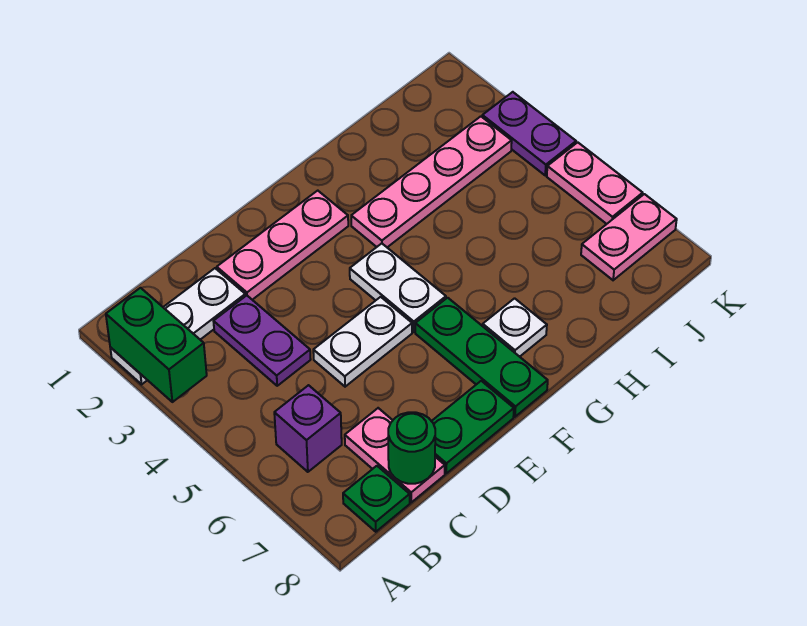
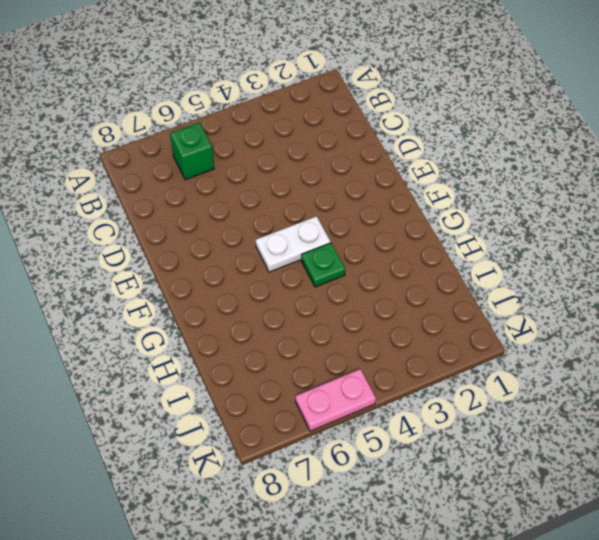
green brick B6 level 1 -> purple brick B6 level 1
green plate G4 level 1 -> green plate B8 level 1
none -> white plate A2:C2 level 1
none -> purple plate C3:C4 level 1
none -> pink plate C7:C8 level 1

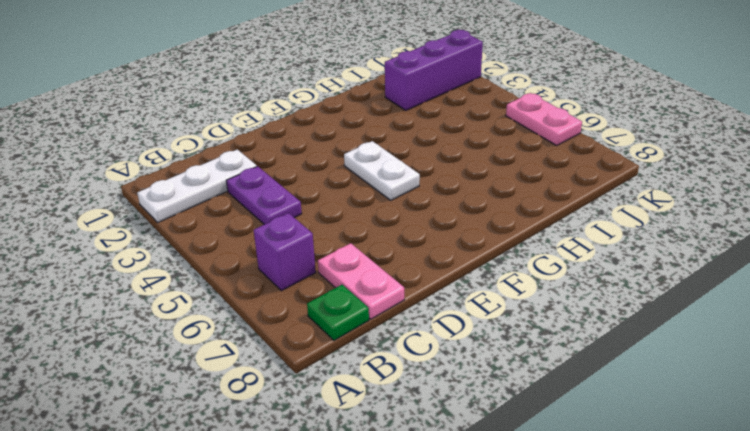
purple brick I2:K2 level 1 -> none
none -> pink plate D2:F2 level 1
none -> white plate D5:E5 level 1
none -> green plate D8:E8 level 1

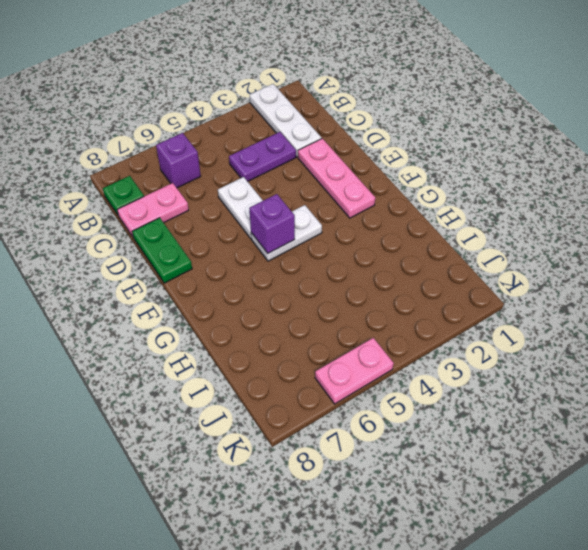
purple brick F5 level 2 -> none
none -> green plate F6:F8 level 1
none -> pink plate G3:J3 level 1
none -> white plate G7 level 1

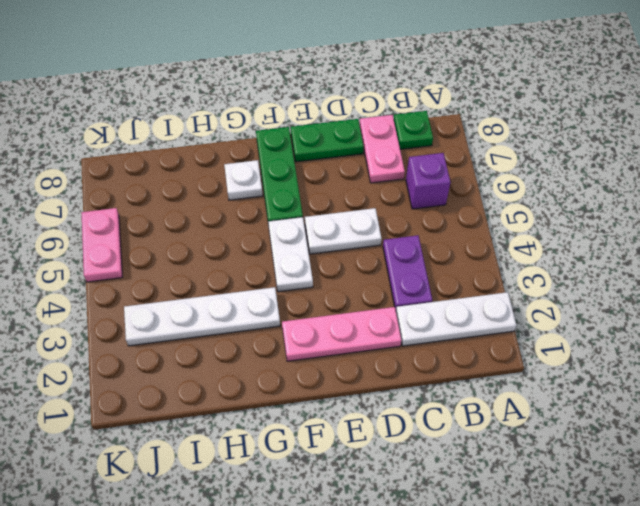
white plate G3:J3 level 1 -> pink plate G3:J3 level 1
none -> pink plate J7:K7 level 1
none -> purple plate K3:K4 level 1
none -> green brick A2:A3 level 2

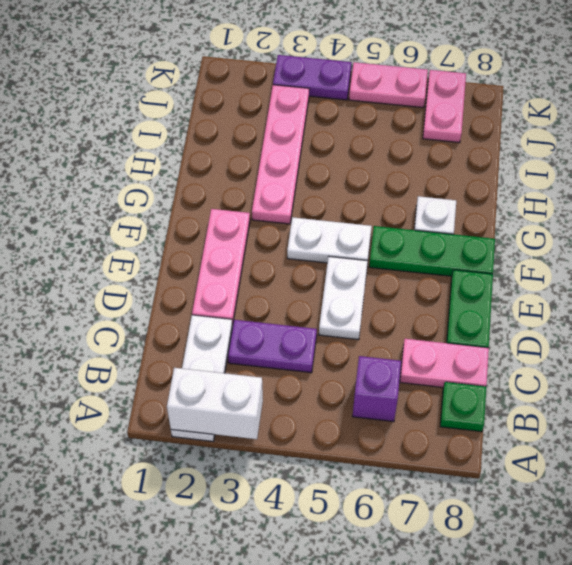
white brick A2:A3 level 2 -> green brick A2:A3 level 2
none -> green round brick C8 level 2

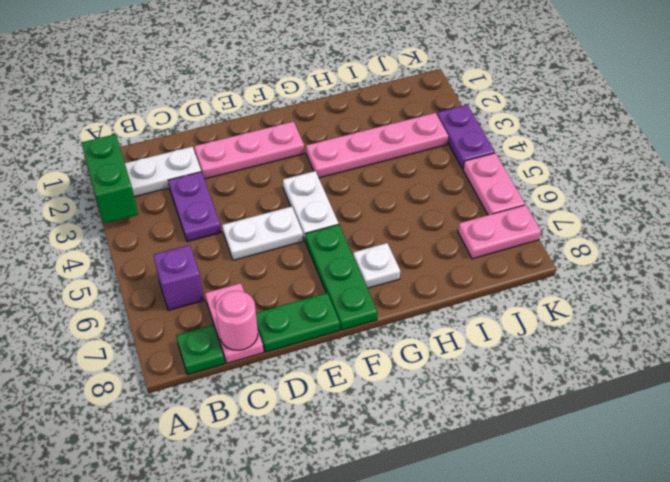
pink round brick C8 level 2 -> green round brick C8 level 2

